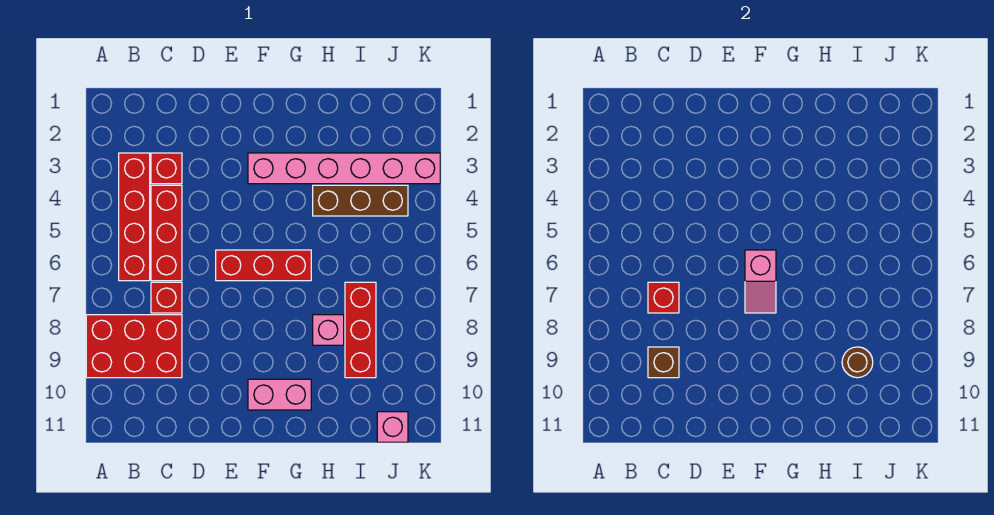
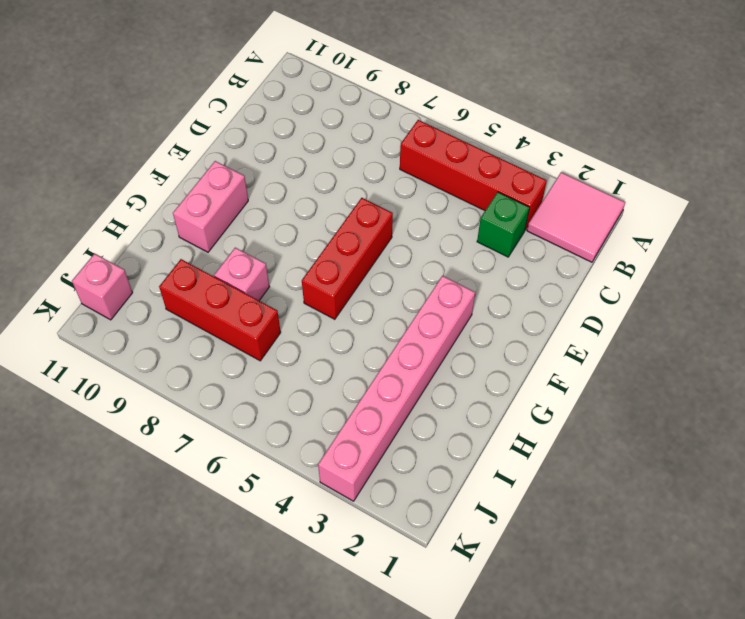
pink tile A1:B2 level 1 -> none
green brick C3 level 1 -> red brick C3 level 1
none -> red brick A8:C9 level 1
none -> red brick C4:C6 level 1
none -> red brick C7 level 1

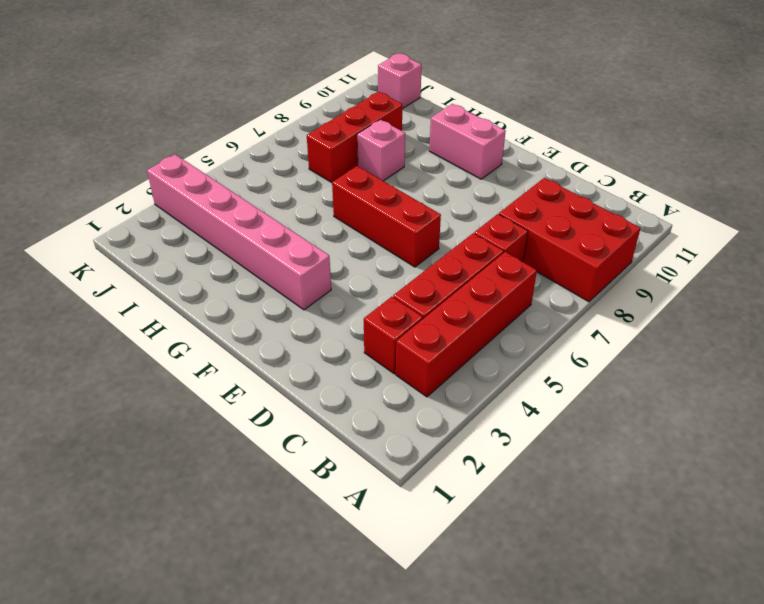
none -> brown brick H4:J4 level 1
none -> red brick C7 level 2
none -> brown brick C9 level 2

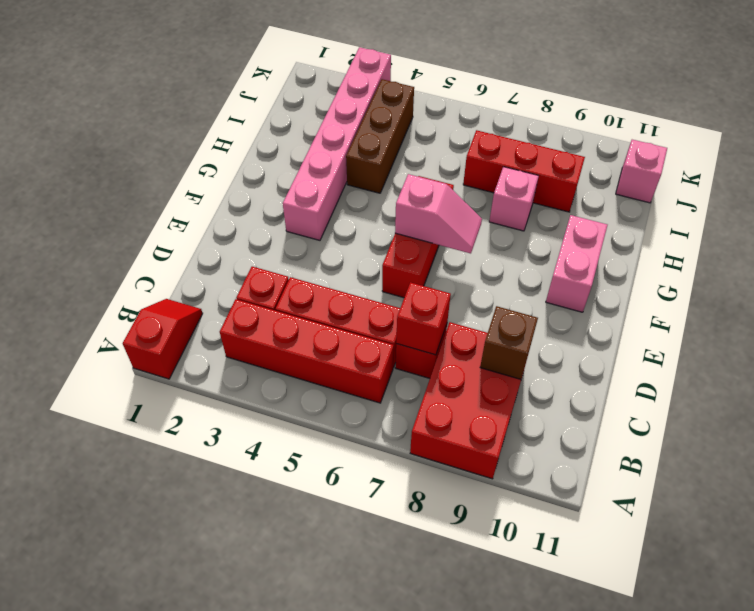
red slope A1:B1 level 1 top A -> none
none -> brown round brick I9 level 2

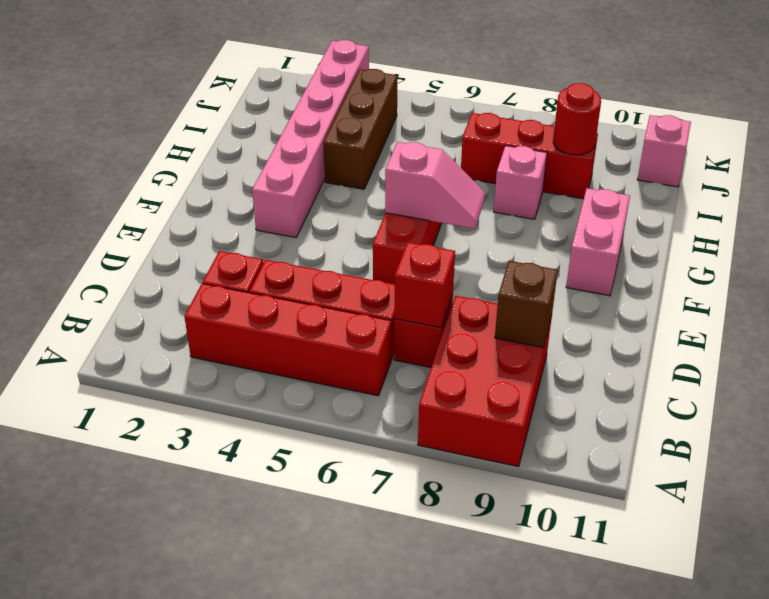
red round brick I9 level 2 -> brown round brick I9 level 2

